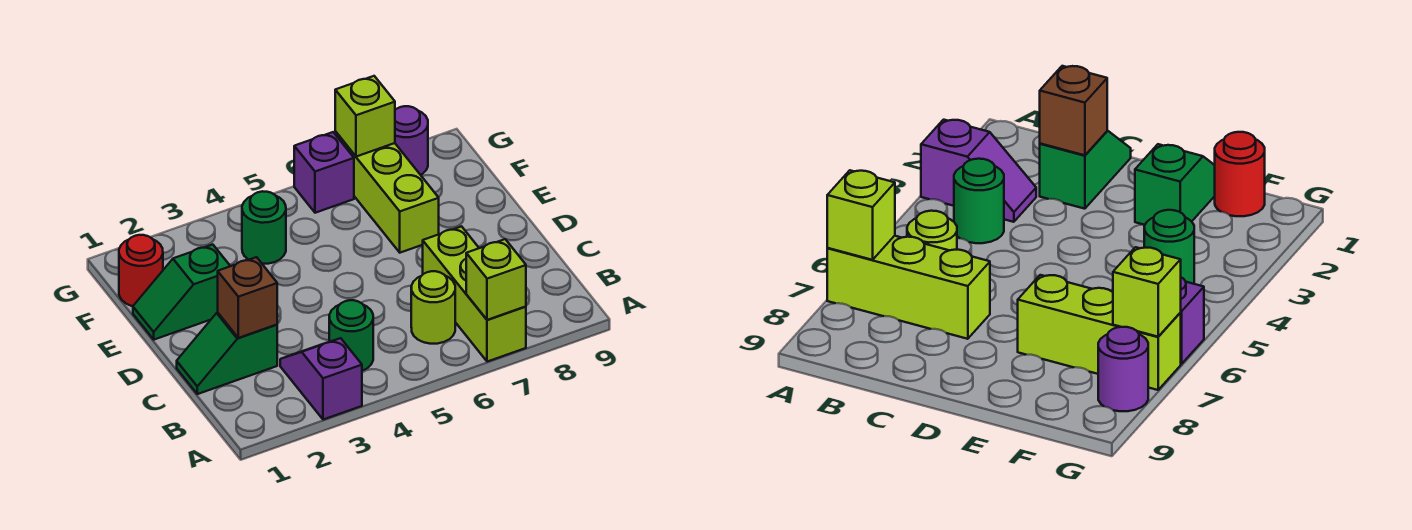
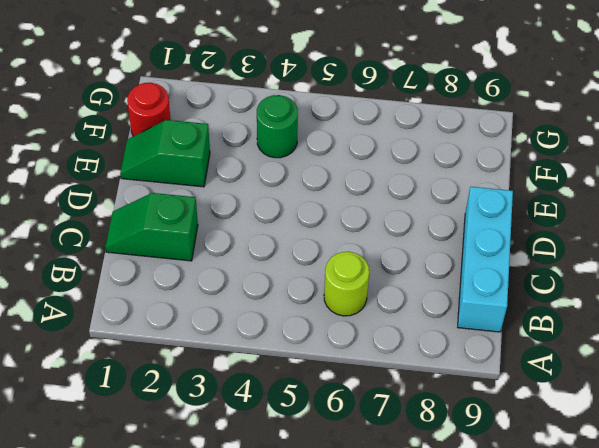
cyan brick B9:D9 level 1 -> none
none -> purple slope A3:B3 level 1 top A
none -> lime brick A7:C7 level 1
none -> green round brick B4 level 1

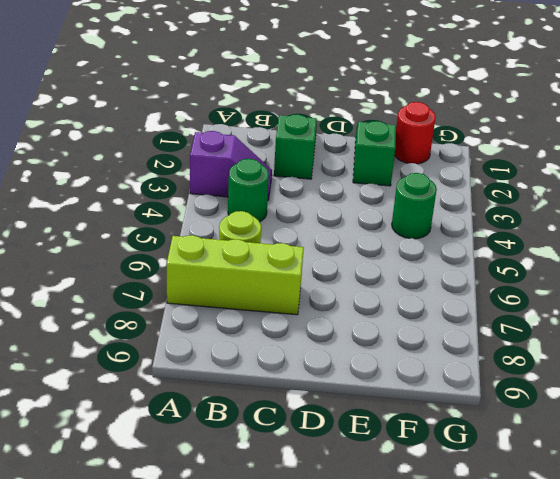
none -> lime brick E7:G7 level 1
none -> purple brick G6 level 1
none -> purple round brick G8 level 1

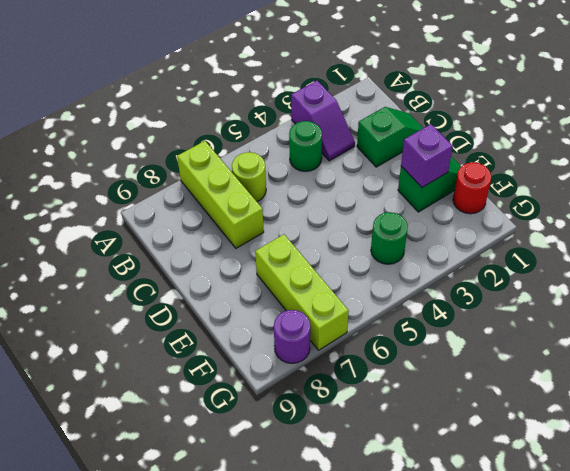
purple brick E2 level 2 -> purple brick G6 level 1
none -> lime brick A7 level 2
none -> brown brick C2 level 2
none -> lime brick G7 level 2

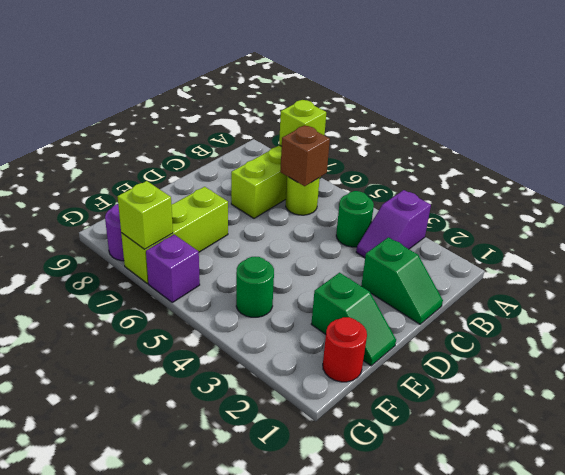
brown brick B6 level 2 -> brown brick C2 level 2

